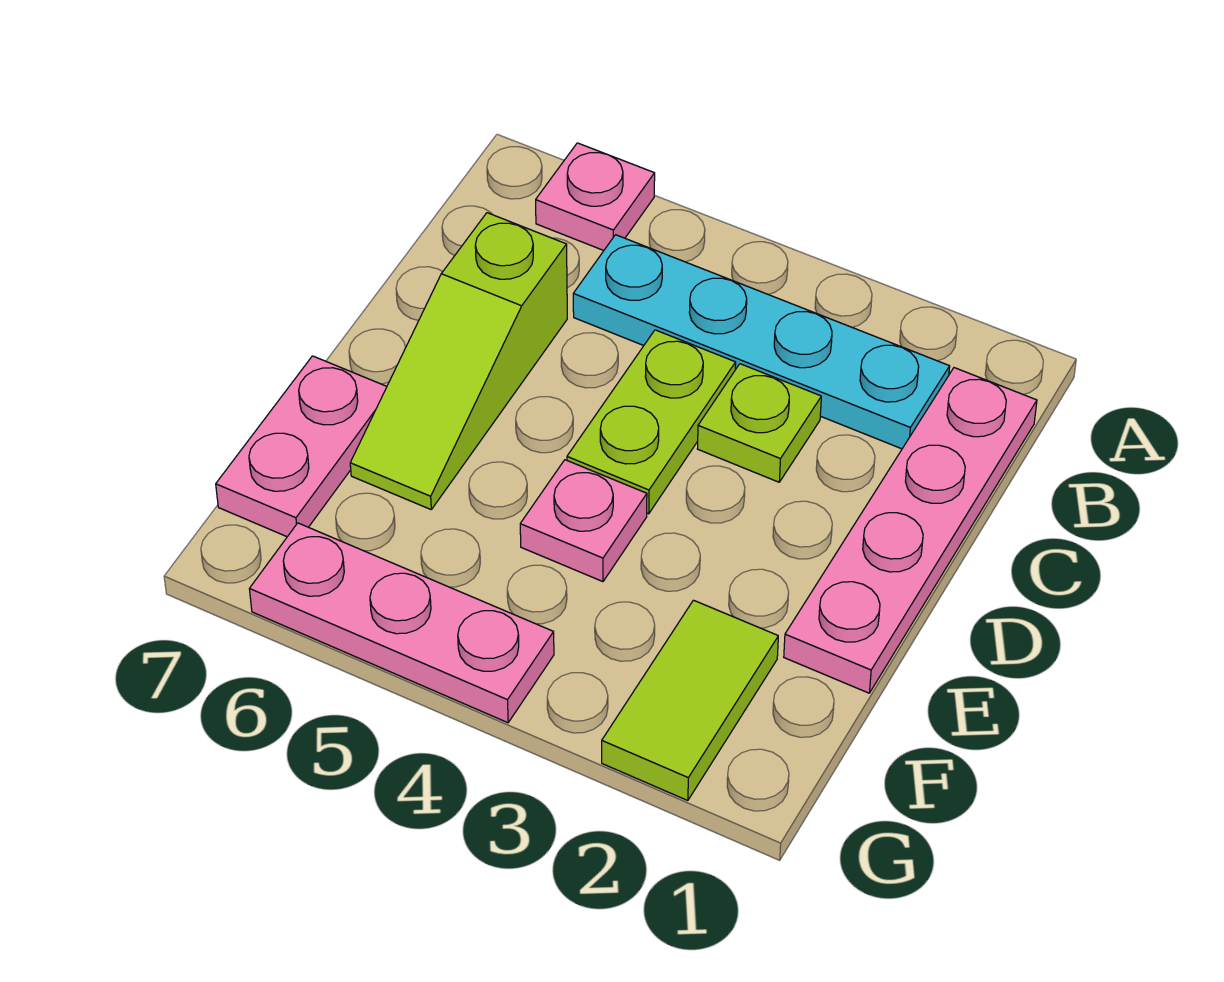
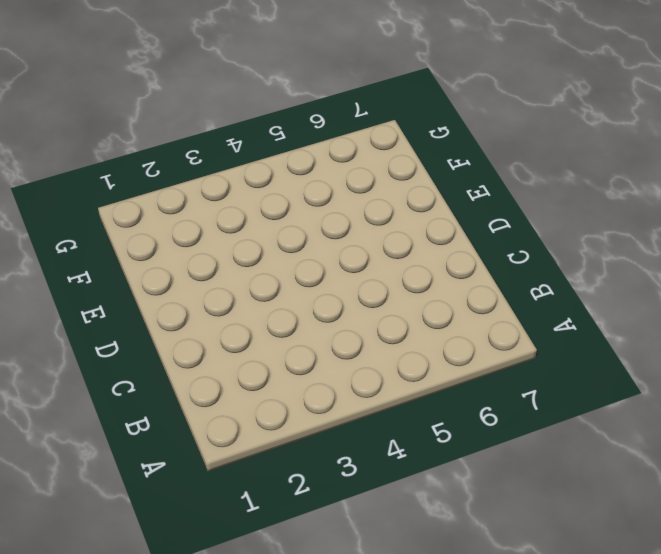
none -> pink plate A6 level 1
none -> pink plate B1:E1 level 1

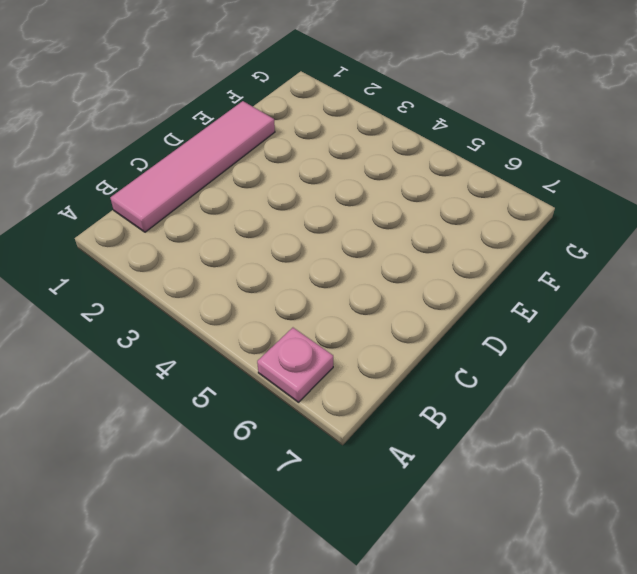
pink tile B1:E1 level 1 -> pink plate B1:E1 level 1
none -> cyan plate B2:B5 level 1
none -> lime plate C3 level 1

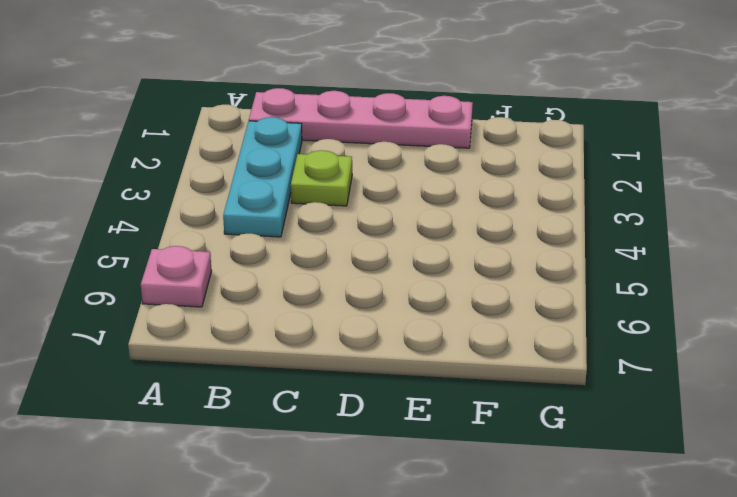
cyan plate B2:B4 level 1 -> cyan plate B2:B5 level 1
none -> lime plate C4:D4 level 1
none -> lime slope C6:E6 level 1 top C

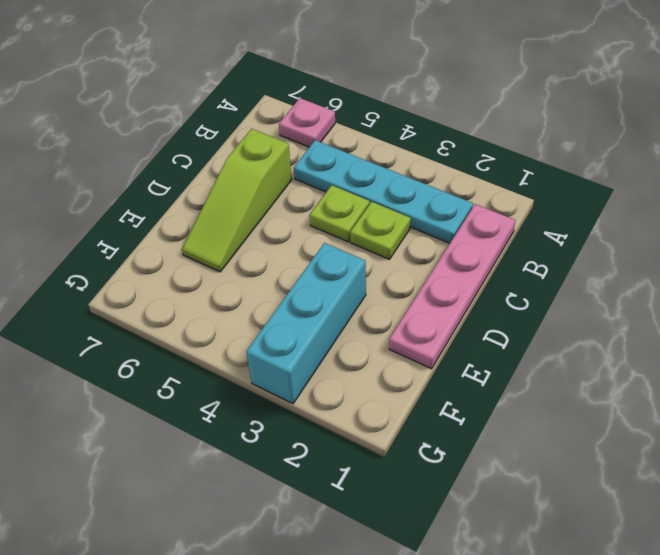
lime plate C4 level 1 -> lime plate C4:D4 level 1
cyan brick E3:G3 level 1 -> none
none -> pink plate E4 level 1
none -> pink plate E7:F7 level 1

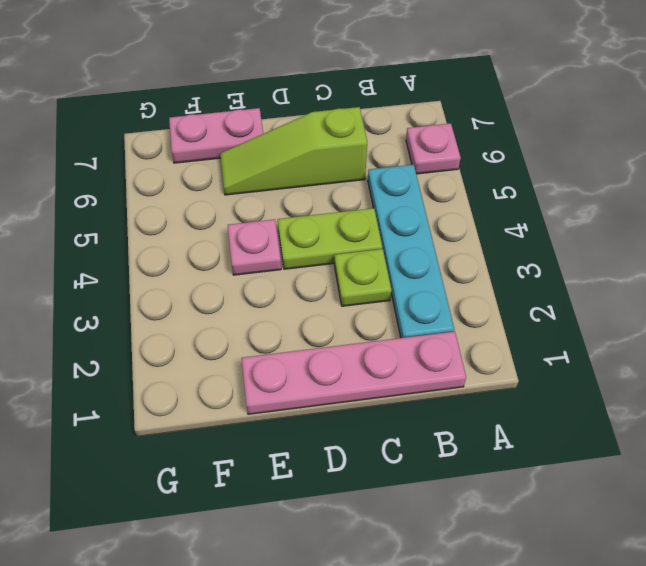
none -> lime tile F2:G2 level 1
none -> pink plate G4:G6 level 1

